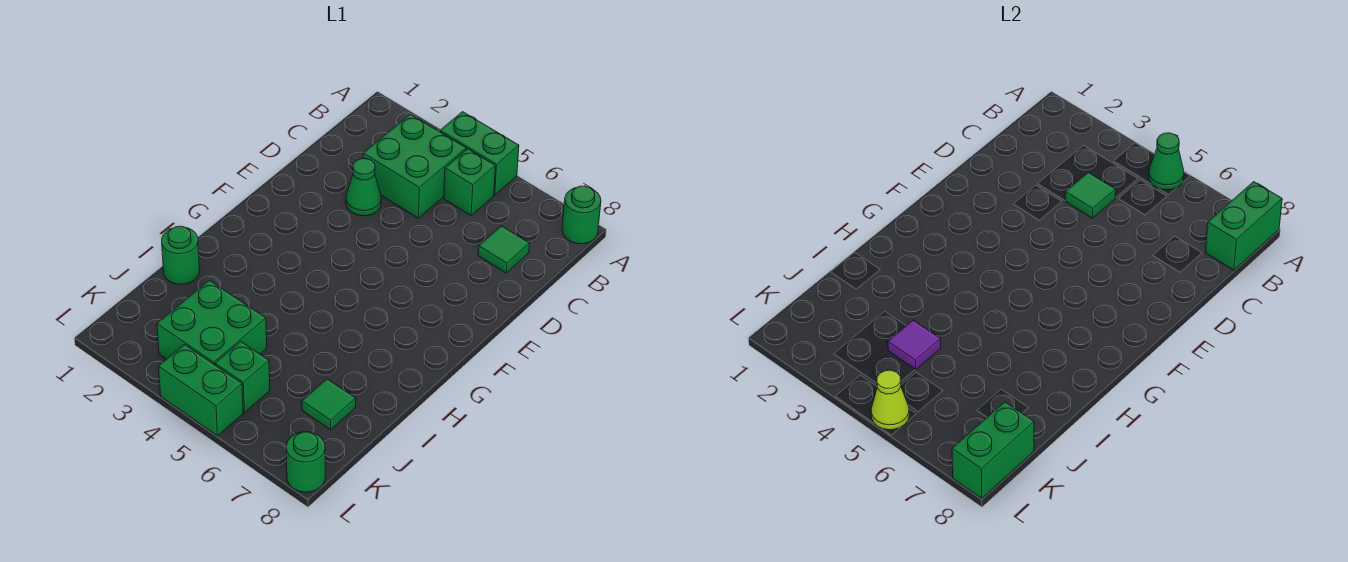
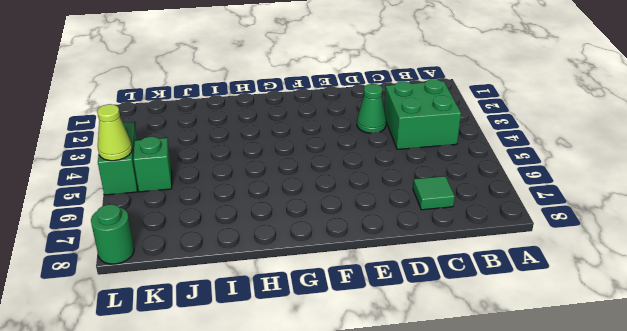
none -> green brick A4:A5 level 1
none -> green round brick A8 level 1
none -> green brick B5 level 1

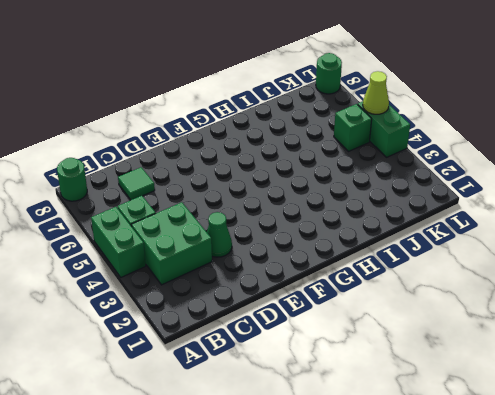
none -> green round brick I1 level 1
none -> green brick J3:K4 level 1
none -> green tile J7 level 1

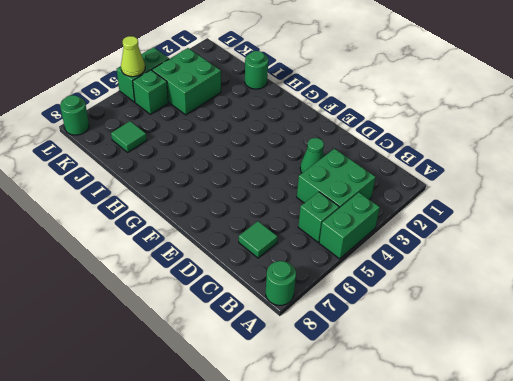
none -> green cone A5 level 2
none -> green brick A8:B8 level 2
none -> green tile C4 level 2

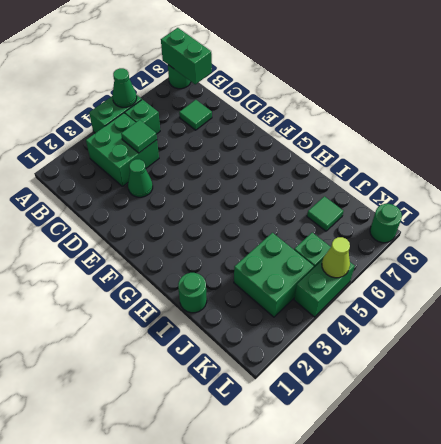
none -> purple tile J4 level 2
none -> green brick K8:L8 level 2

